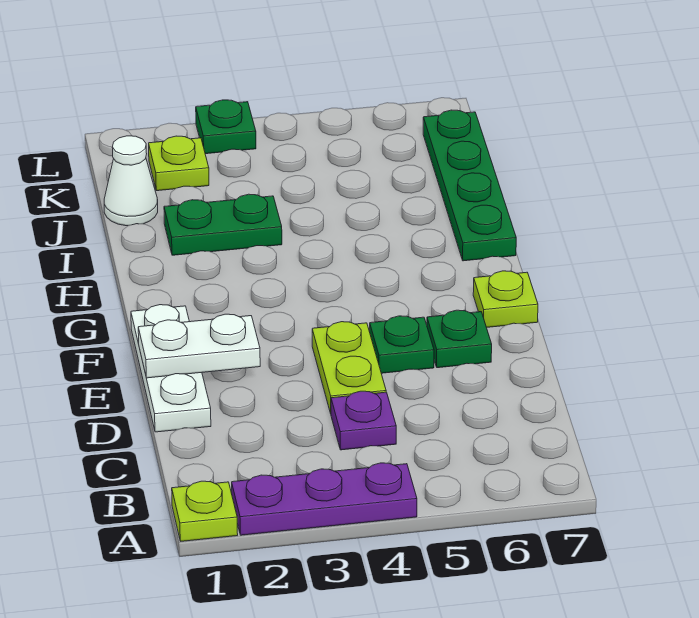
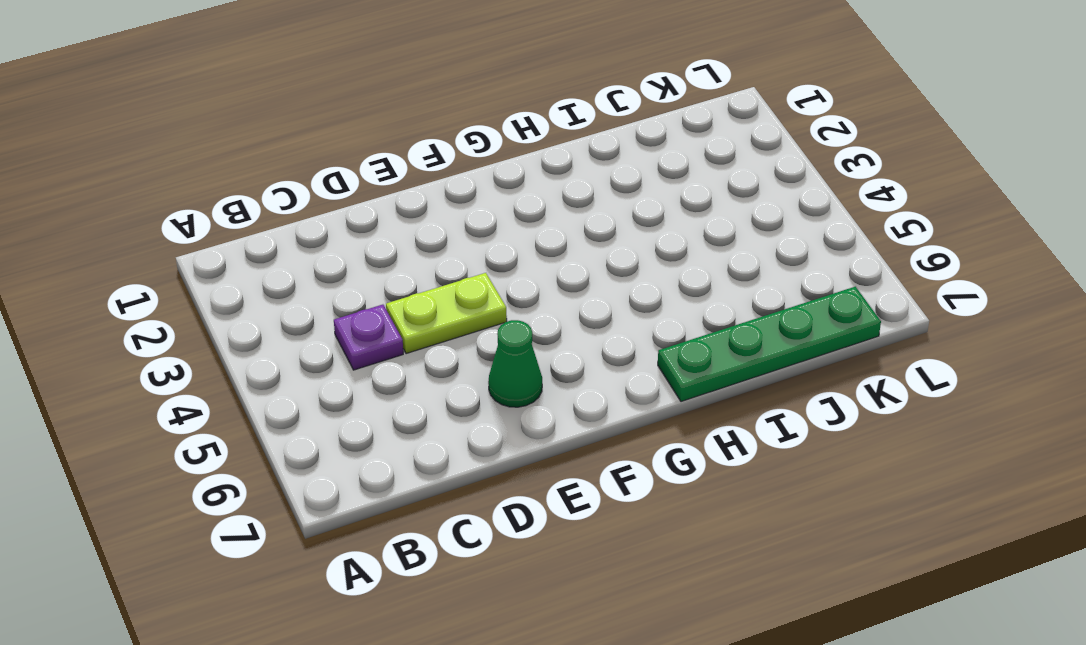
green cone E6 level 1 -> green plate E6 level 1
none -> lime plate A1 level 1
none -> purple plate A2:A4 level 1
none -> white plate D1:F1 level 1

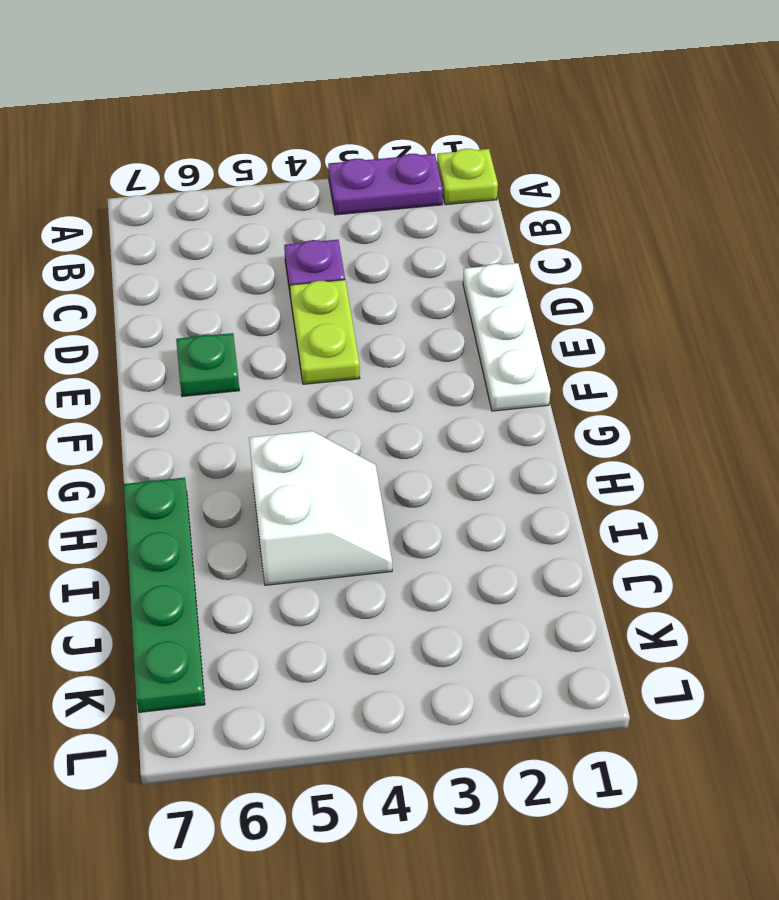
purple plate A2:A3 level 1 -> purple plate A2:A4 level 1
white slope H4:I5 level 1 top 5 -> none
none -> green plate E5 level 1
none -> lime plate F7 level 1
none -> green plate I2:I3 level 1

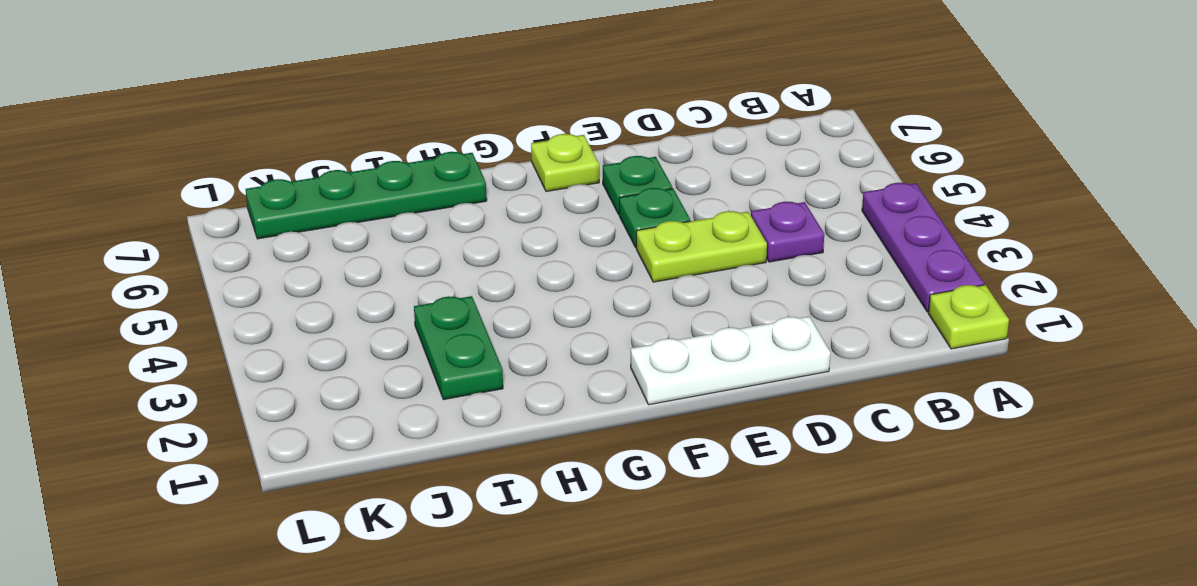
none -> white cone J1 level 1
none -> lime plate K2 level 1
none -> green plate L3 level 1

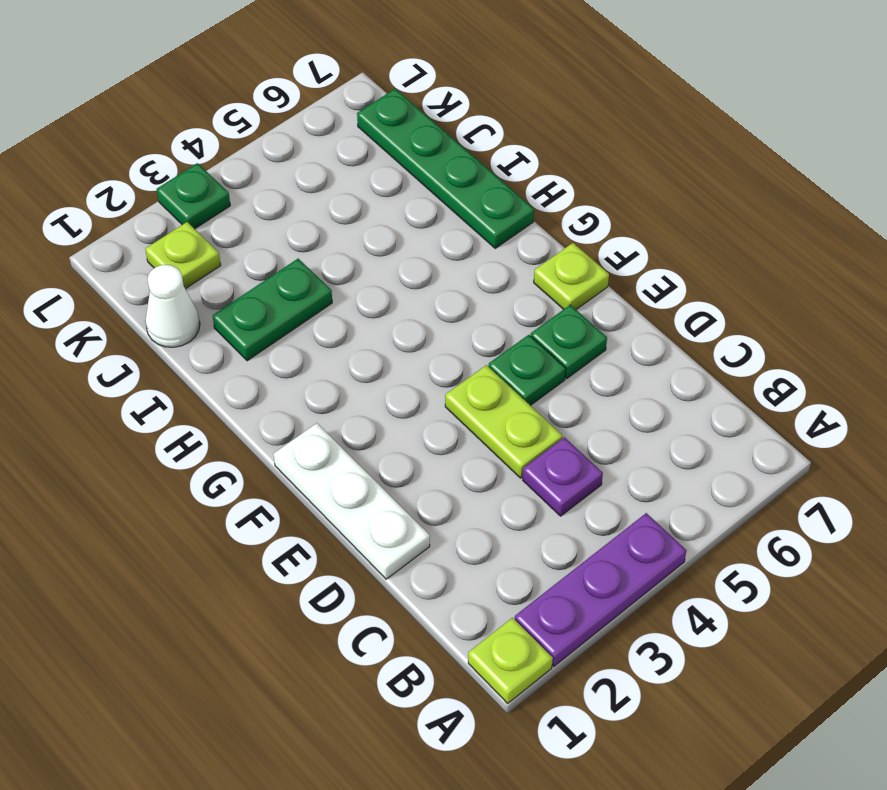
none -> white plate E1:E2 level 2

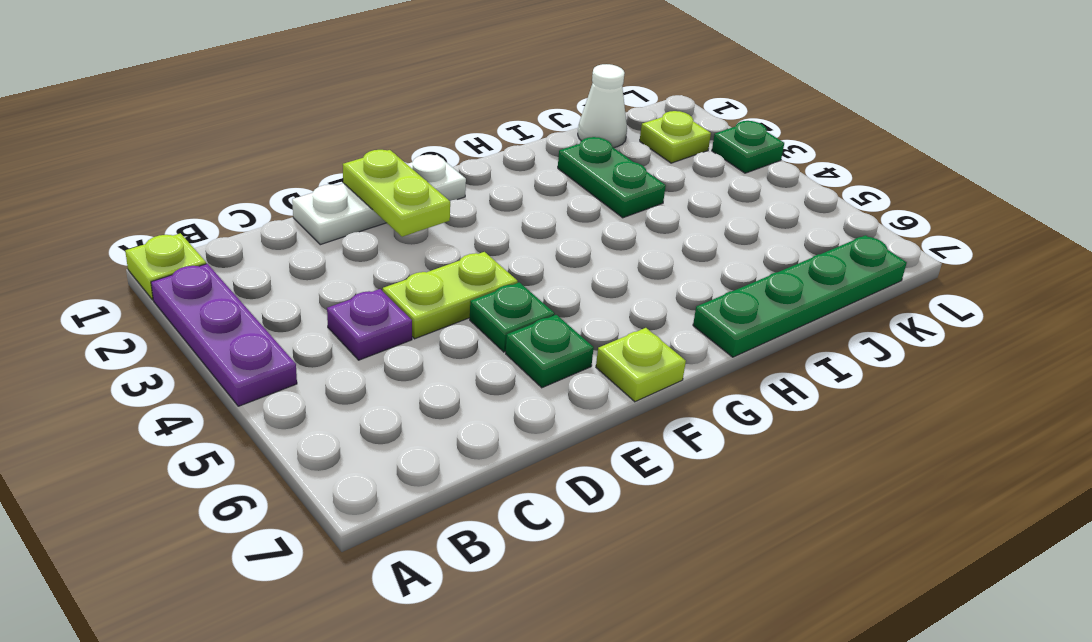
lime plate E1:E2 level 2 -> white plate E1:E2 level 2

